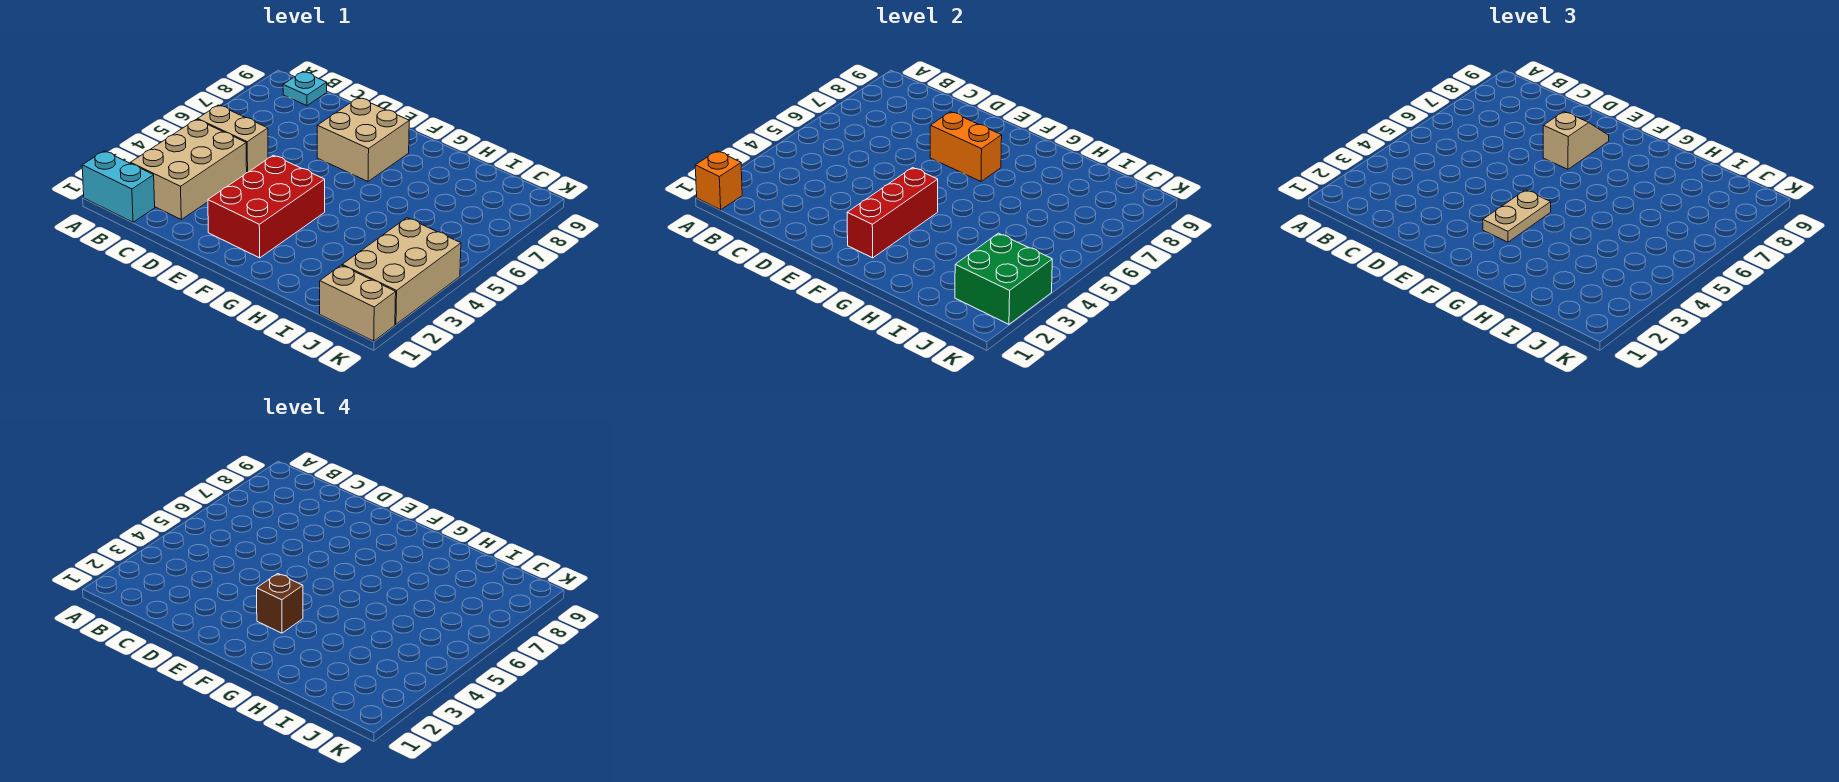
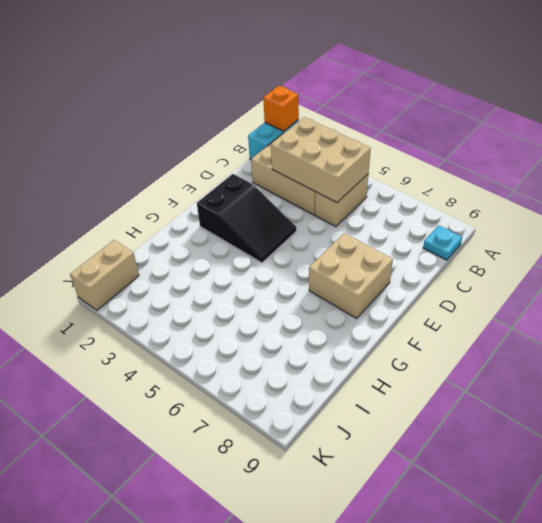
tan brick B3:C5 level 2 -> tan brick J2:K4 level 1
black slope E2:F4 level 1 top 2 -> red brick E2:F4 level 1
none -> orange brick E7:F7 level 2
none -> red brick F2:F4 level 2
none -> green brick J2:K3 level 2

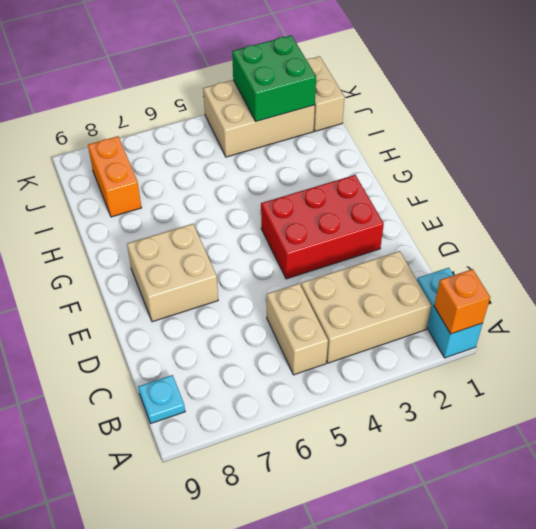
orange brick I8:J8 level 1 -> orange brick E7:F7 level 2
none -> red brick F2:F4 level 2
none -> tan slope E7:E8 level 3 top 7
none -> tan plate F3:F4 level 3

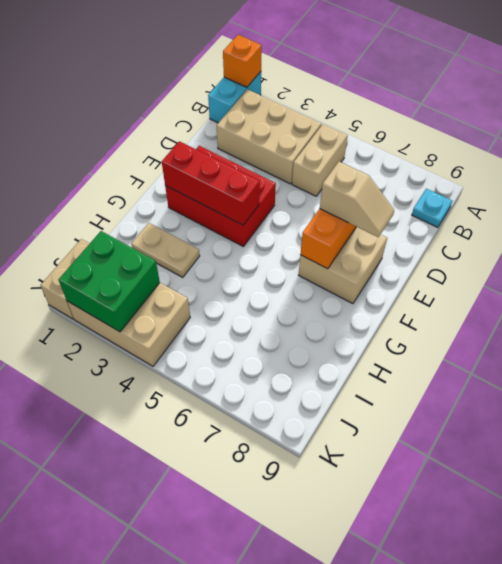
tan plate H2:H3 level 1 -> tan plate F3:F4 level 3
none -> brown brick F3 level 4

